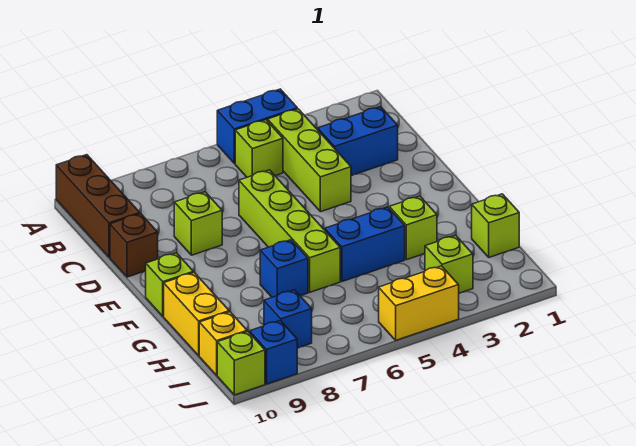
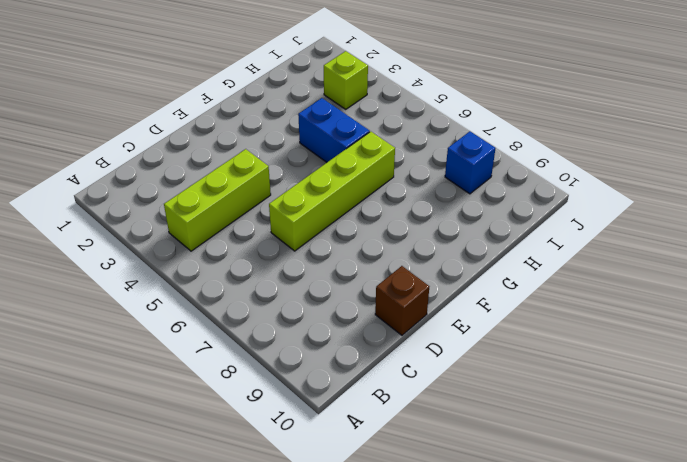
none -> blue brick A4:A5 level 1
none -> brown brick A10:C10 level 1
none -> lime brick B5 level 1

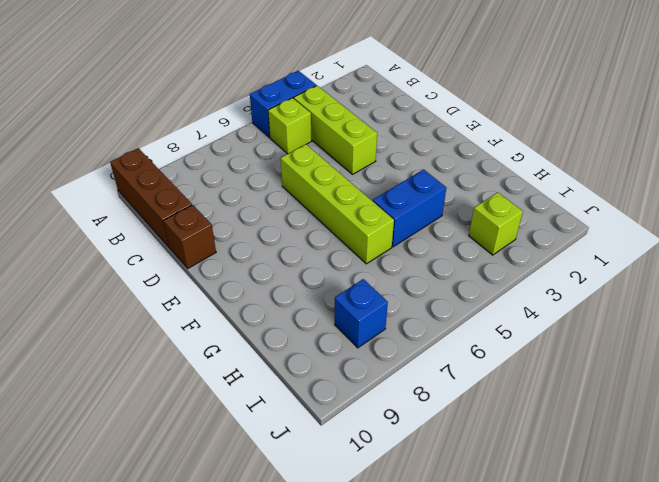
none -> blue brick C2:C3 level 1
none -> lime brick D8 level 1
none -> lime brick F10 level 1

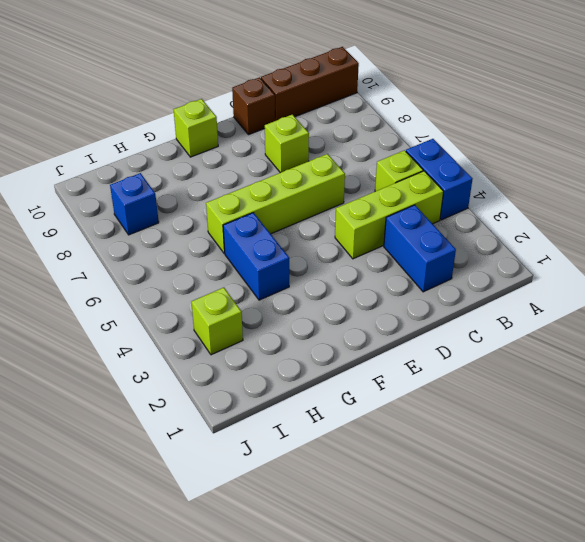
none -> lime brick G3 level 1
none -> blue brick G7 level 1
none -> yellow brick G10:H10 level 1

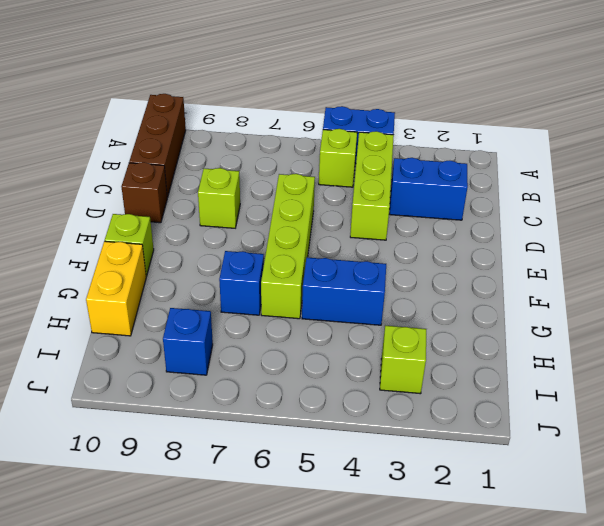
none -> lime brick G3 level 1
none -> lime brick H1 level 1
none -> yellow brick I10 level 1

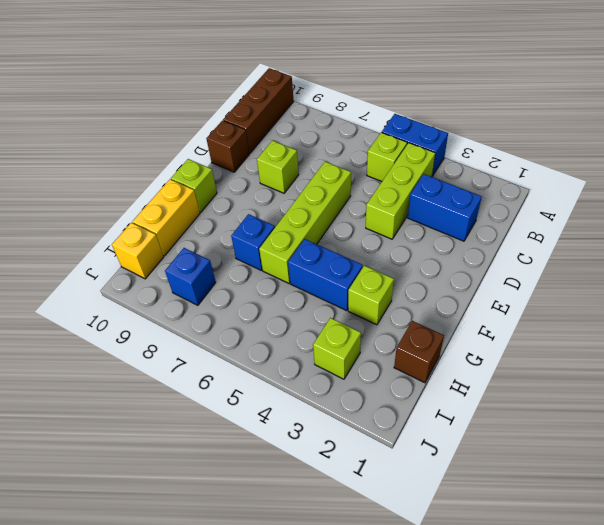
brown brick H1 level 1 -> lime brick H1 level 1
none -> yellow brick J4:J5 level 1
none -> blue brick J9 level 1
none -> lime brick J10 level 1

